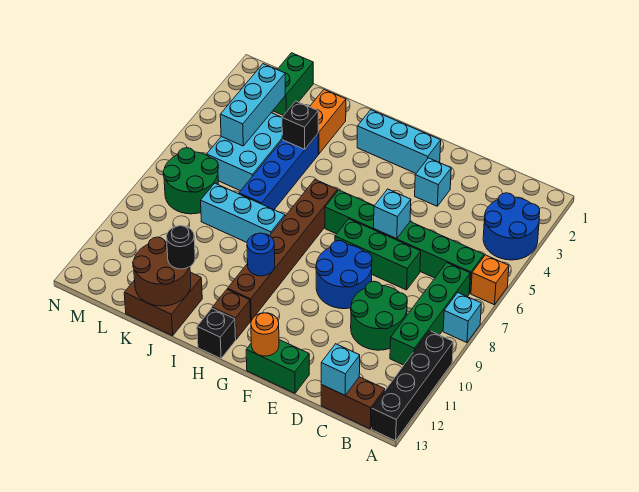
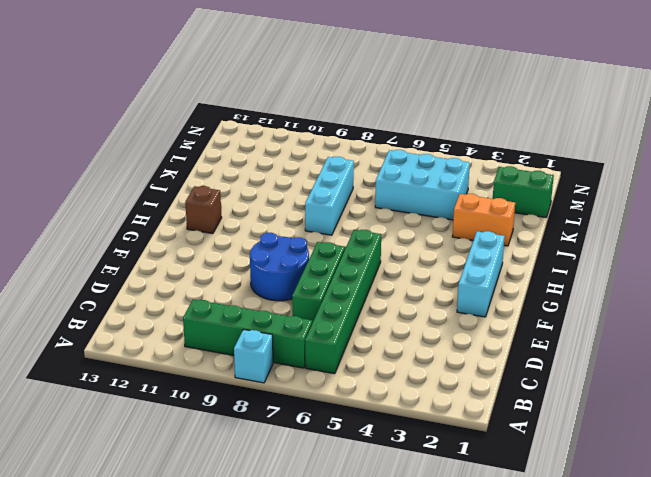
none -> blue round brick A3:B4 level 1
none -> orange brick A6 level 1
none -> black brick A10:A13 level 1
none -> brown brick B13:C13 level 1

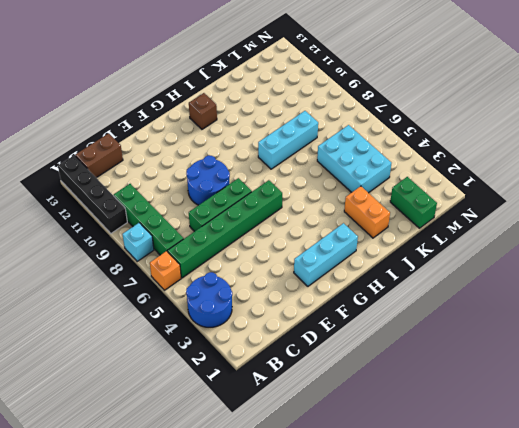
none -> green round brick C9:D10 level 1
none -> cyan brick E3 level 1
none -> green brick E13:F13 level 1
none -> brown brick H6:H11 level 1

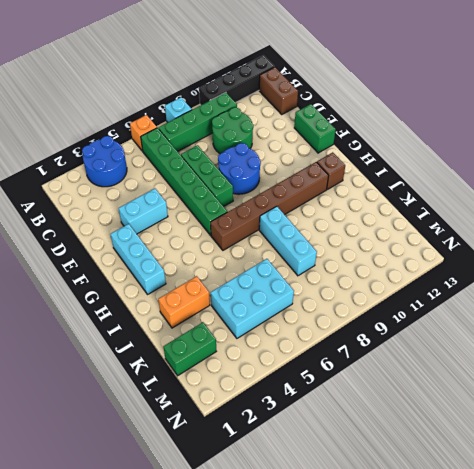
cyan brick E3:E4 level 1 -> cyan brick E3 level 1
none -> black brick H13 level 1
none -> blue brick J4:J7 level 1
none -> brown brick J12:K13 level 1
none -> green round brick L7:M8 level 1

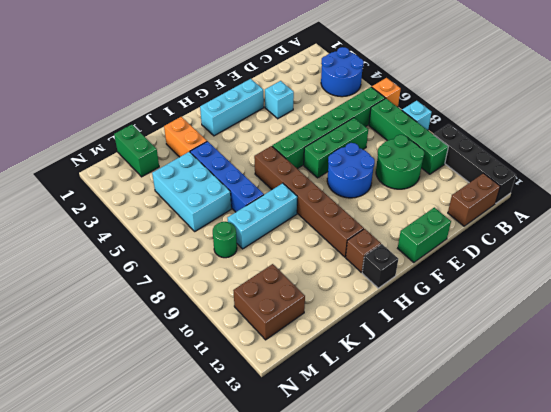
green round brick L8 level 1 -> green round brick L7:M8 level 1
brown brick L11:M12 level 1 -> brown brick J12:K13 level 1
none -> cyan brick C13 level 2
none -> cyan brick E6 level 2
none -> orange round brick F13 level 2
none -> blue round brick H10 level 2

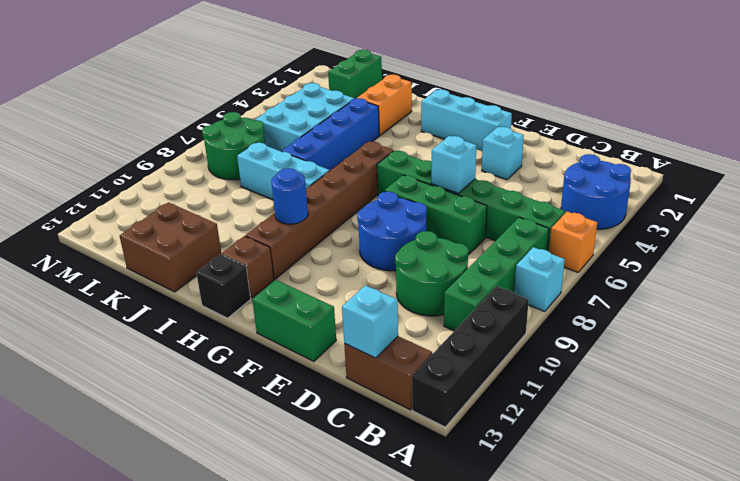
none -> orange round brick F13 level 2
none -> black brick J4 level 2
none -> brown round brick J12:K13 level 2
none -> cyan brick L3:L5 level 2

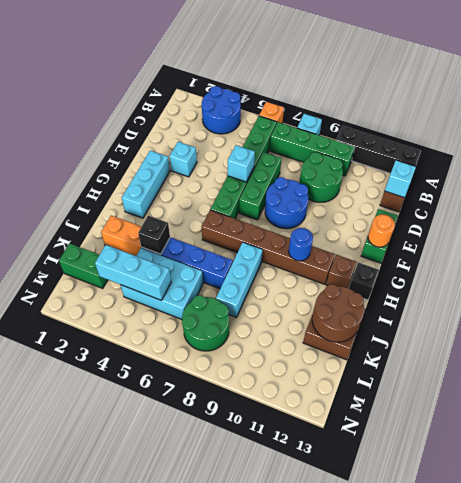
none -> black round brick J12 level 3

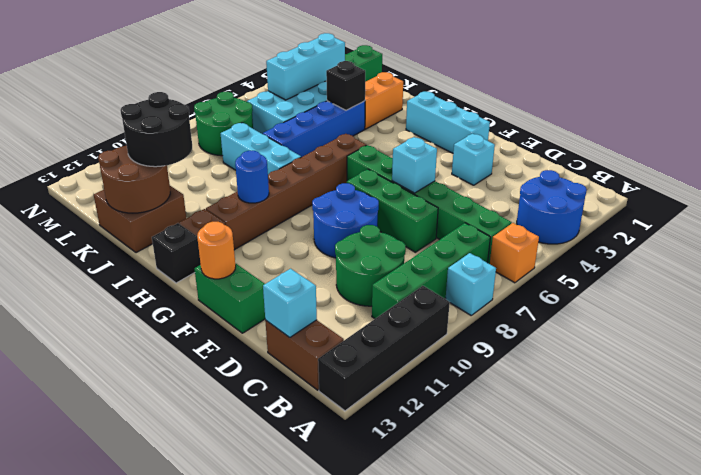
black round brick J11:K12 level 3 -> black round brick J12 level 3

